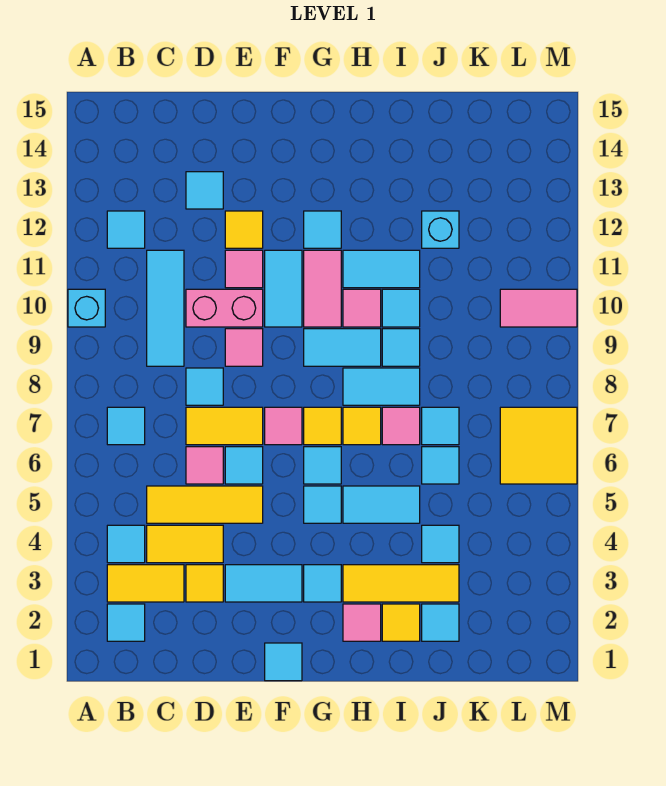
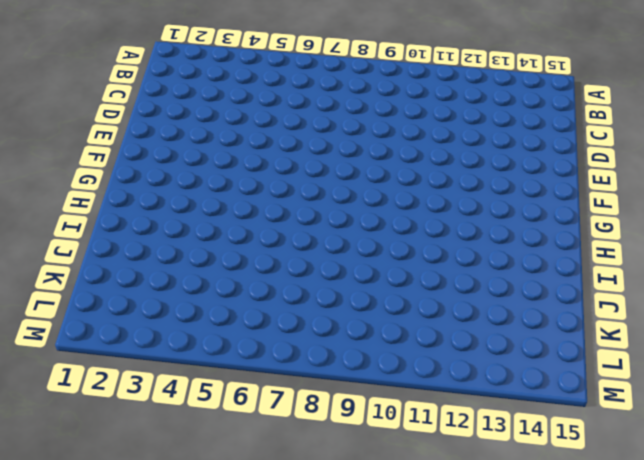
none -> cyan brick A10 level 1
none -> cyan tile B2 level 1
none -> yellow tile B3:C3 level 1
none -> cyan tile B4 level 1

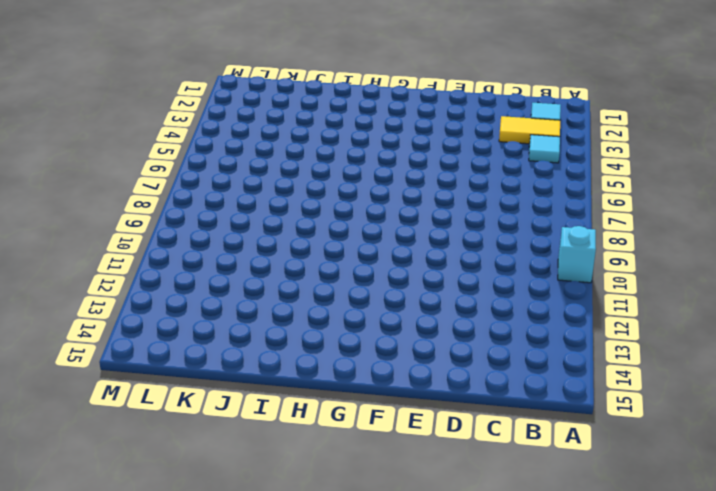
none -> cyan tile B7 level 1
none -> cyan tile B12 level 1
none -> yellow tile C4:D4 level 1
none -> yellow tile C5:E5 level 1

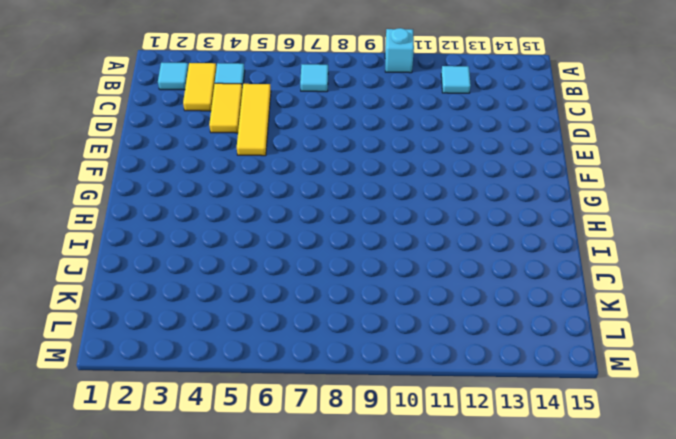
none -> cyan tile C9:C11 level 1
none -> yellow tile D3 level 1
none -> pink tile D6 level 1
none -> yellow tile D7:E7 level 1

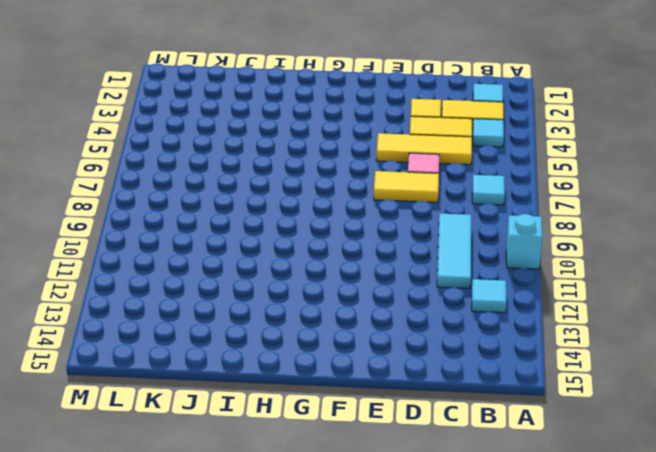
none -> cyan tile D8 level 1
none -> pink brick D10:E10 level 1
none -> cyan tile D13 level 1
none -> cyan tile E3:F3 level 1

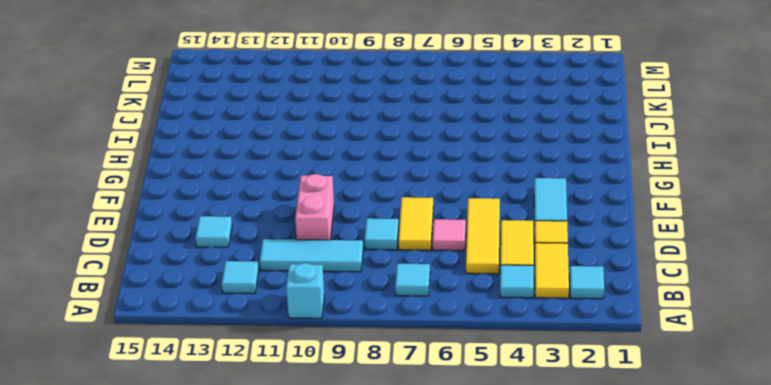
none -> cyan tile E6 level 1
none -> pink tile E9 level 1
none -> pink tile E11 level 1
none -> yellow tile E12 level 1

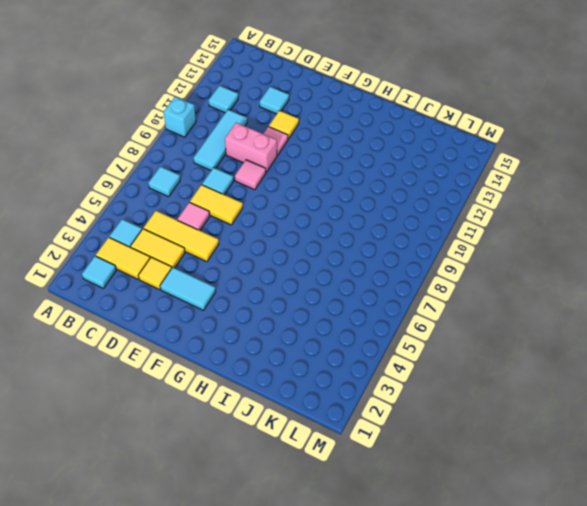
none -> cyan tile E6 level 1
none -> cyan tile F1 level 1
none -> pink tile F7 level 1
none -> cyan tile F10:F11 level 1

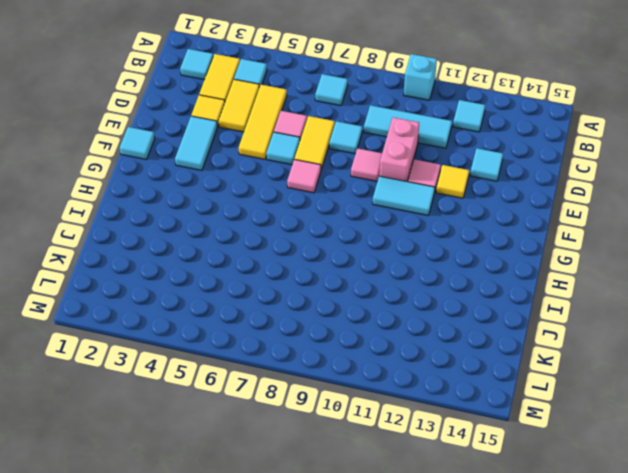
none -> cyan tile G3 level 1
none -> cyan tile G5 level 1
none -> cyan tile G6 level 1
none -> yellow tile G7 level 1

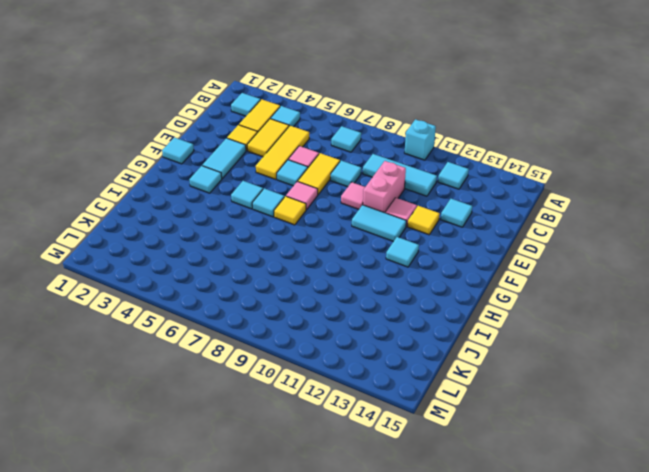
none -> cyan tile G9:H9 level 1
none -> pink tile G10:G11 level 1
none -> pink tile H2 level 1
none -> yellow tile H3:J3 level 1

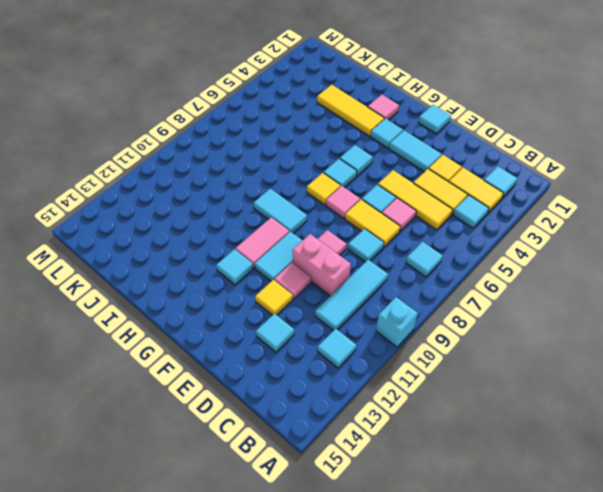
none -> cyan tile H5:I5 level 1
none -> yellow tile H7 level 1
none -> cyan tile H8:I8 level 1
none -> pink tile H10 level 1

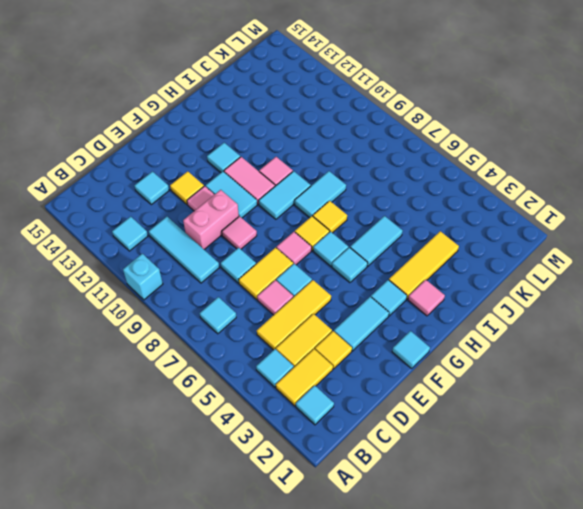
none -> cyan tile H11:I11 level 1
none -> yellow tile I2 level 1
none -> pink tile I7 level 1
none -> cyan tile I9 level 1

